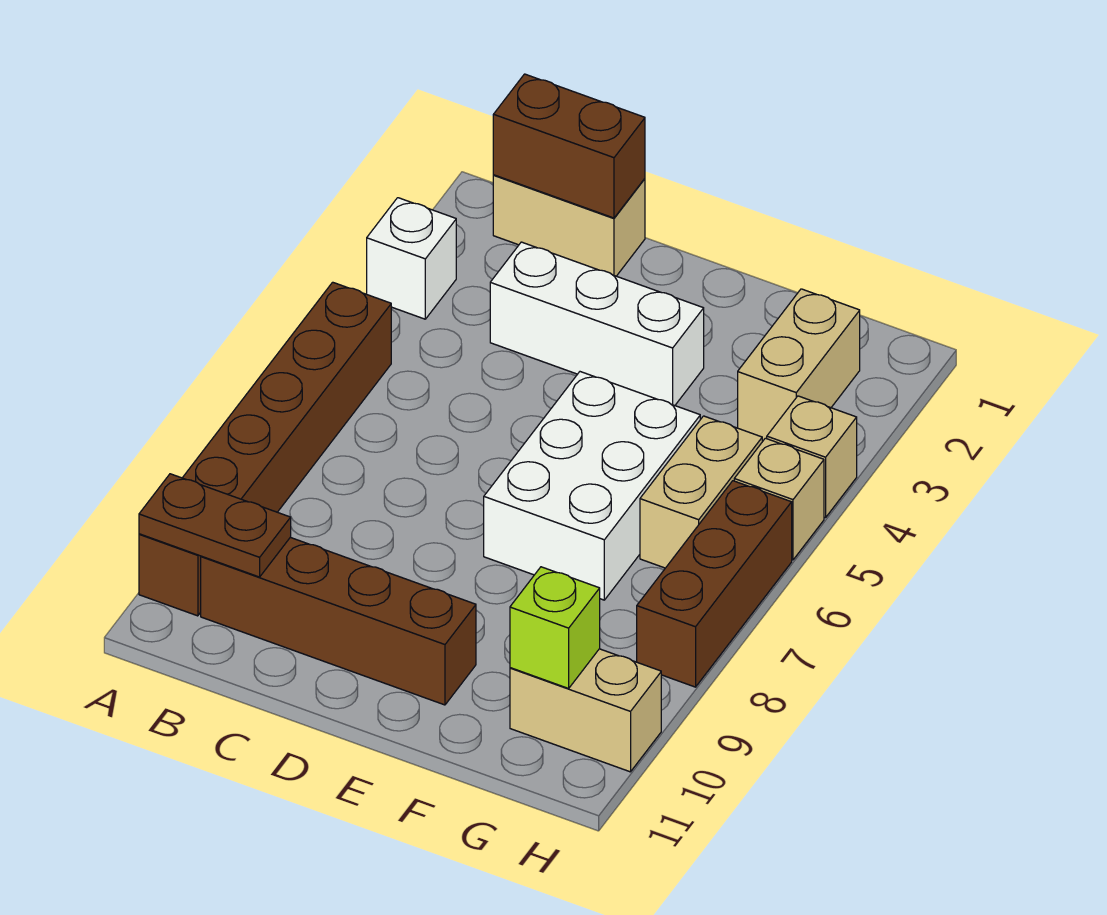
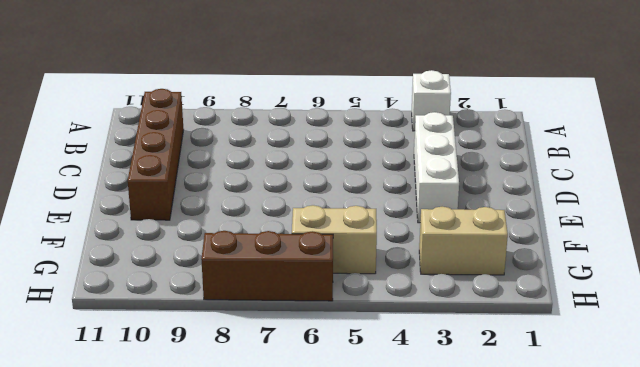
none -> brown brick A5:A10 level 1
none -> tan brick B1:C1 level 1
none -> white brick E5:F7 level 1

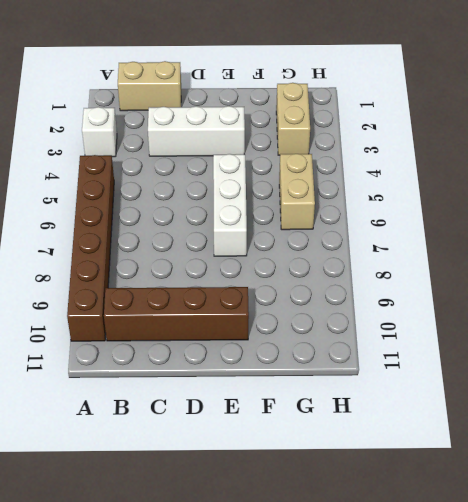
white brick E5:E7 level 1 -> white brick E5:F7 level 1
none -> tan brick G10:H10 level 1
none -> tan brick H4 level 1
none -> tan brick H5 level 1

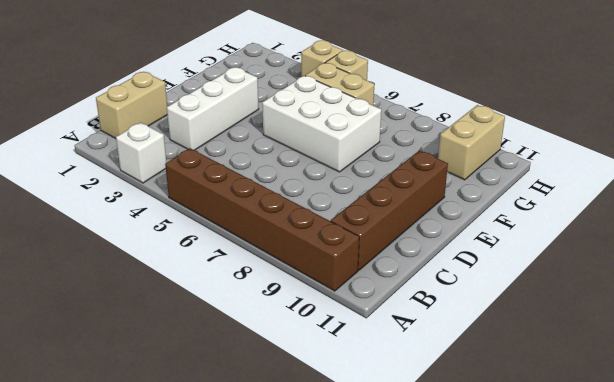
none -> tan brick G2:G3 level 1
none -> brown brick H6:H8 level 1
none -> brown plate A10:B10 level 2

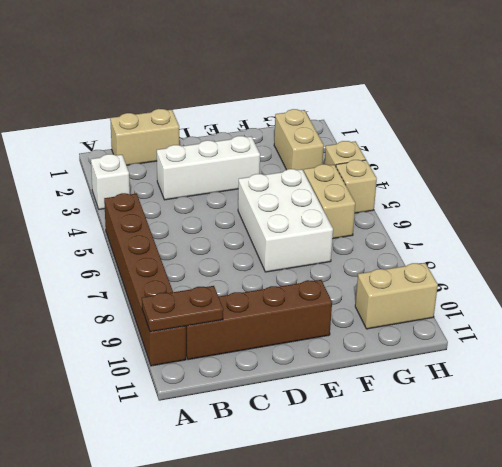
none -> brown brick H6:H8 level 1
none -> brown brick B1:C1 level 2
none -> lime brick G10 level 2

